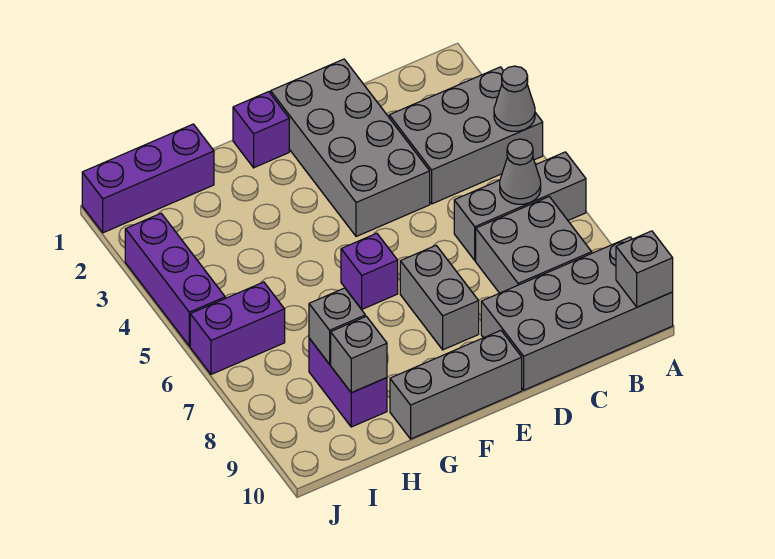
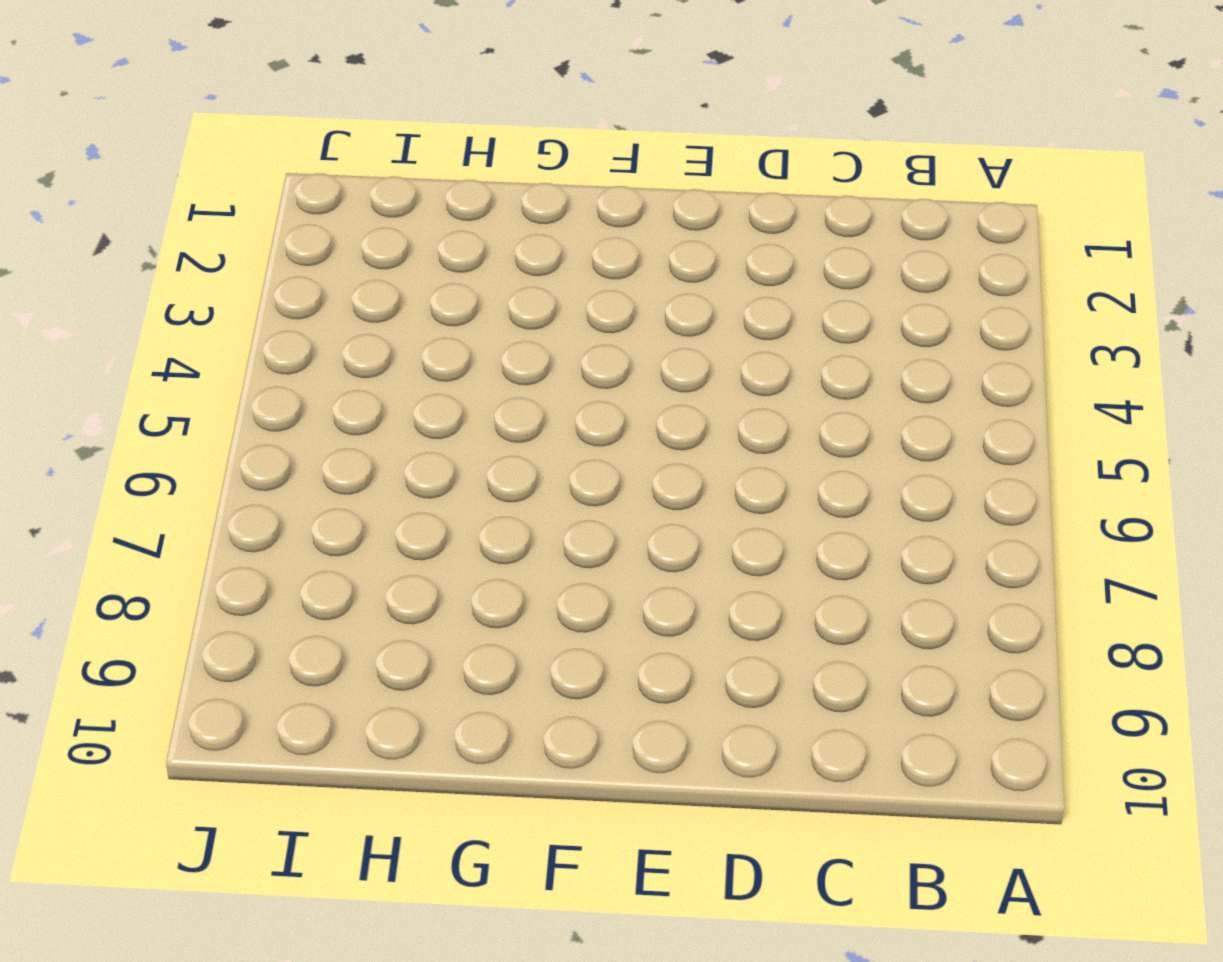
none -> grey brick A3:C4 level 1
none -> grey brick A6:C6 level 1
none -> grey brick A9:D10 level 1

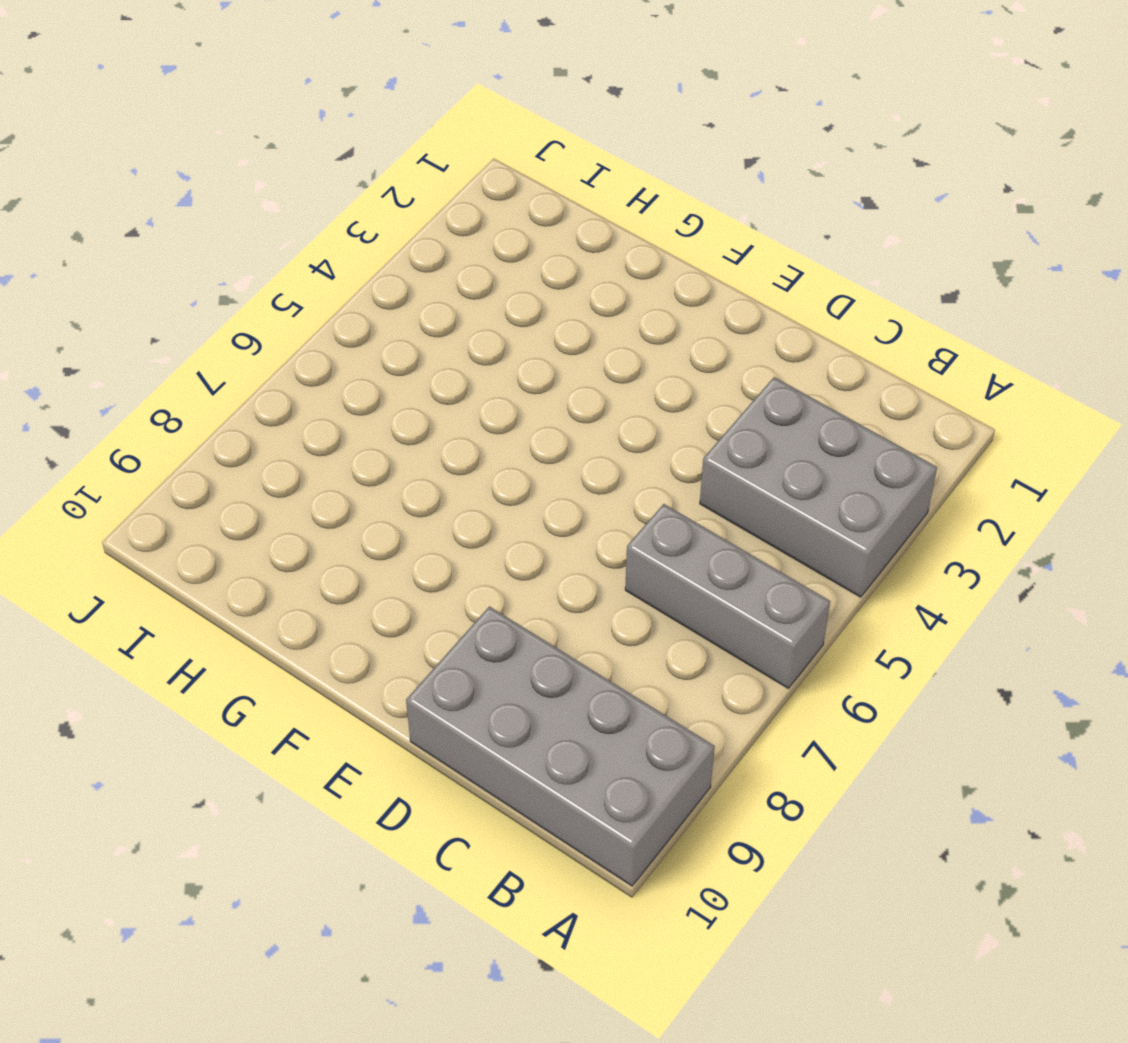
none -> grey brick B7:C8 level 1
none -> grey brick D1:E4 level 1
none -> grey brick E7:E8 level 1

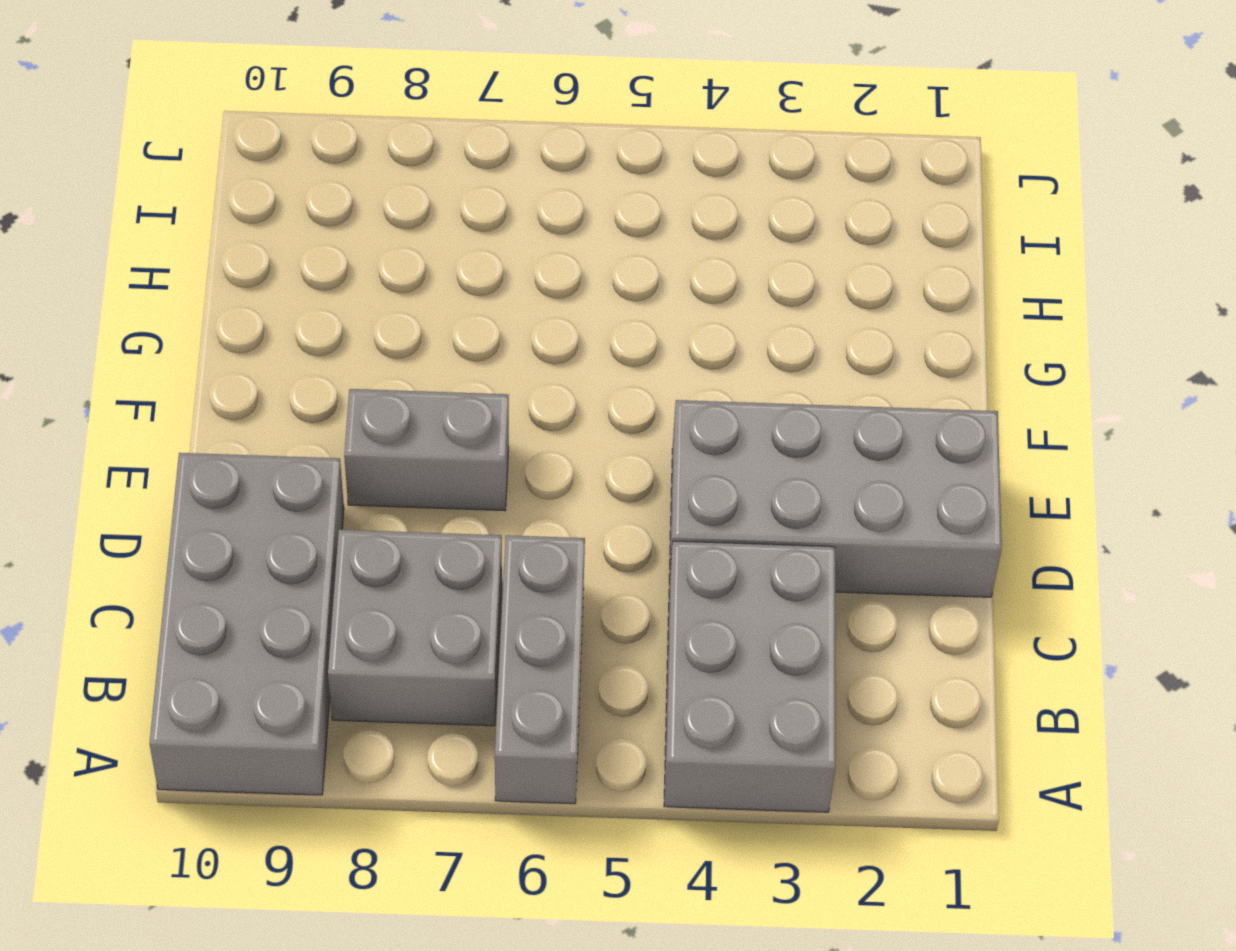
none -> grey brick E10:G10 level 1
none -> purple brick F1 level 1
none -> purple brick F6 level 1

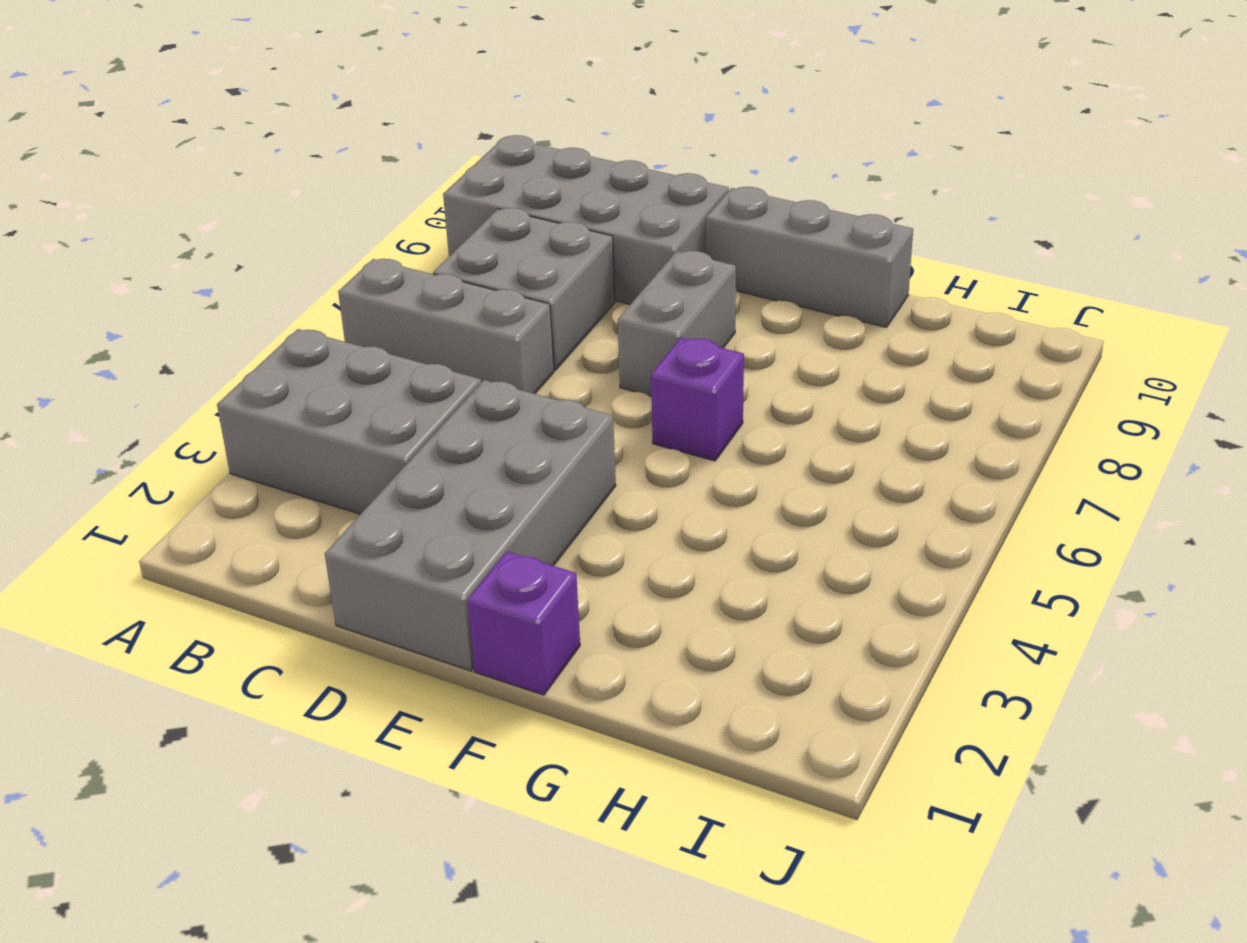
none -> purple brick H1:J1 level 1
none -> purple brick H8:H9 level 1
none -> purple brick I6:J6 level 1

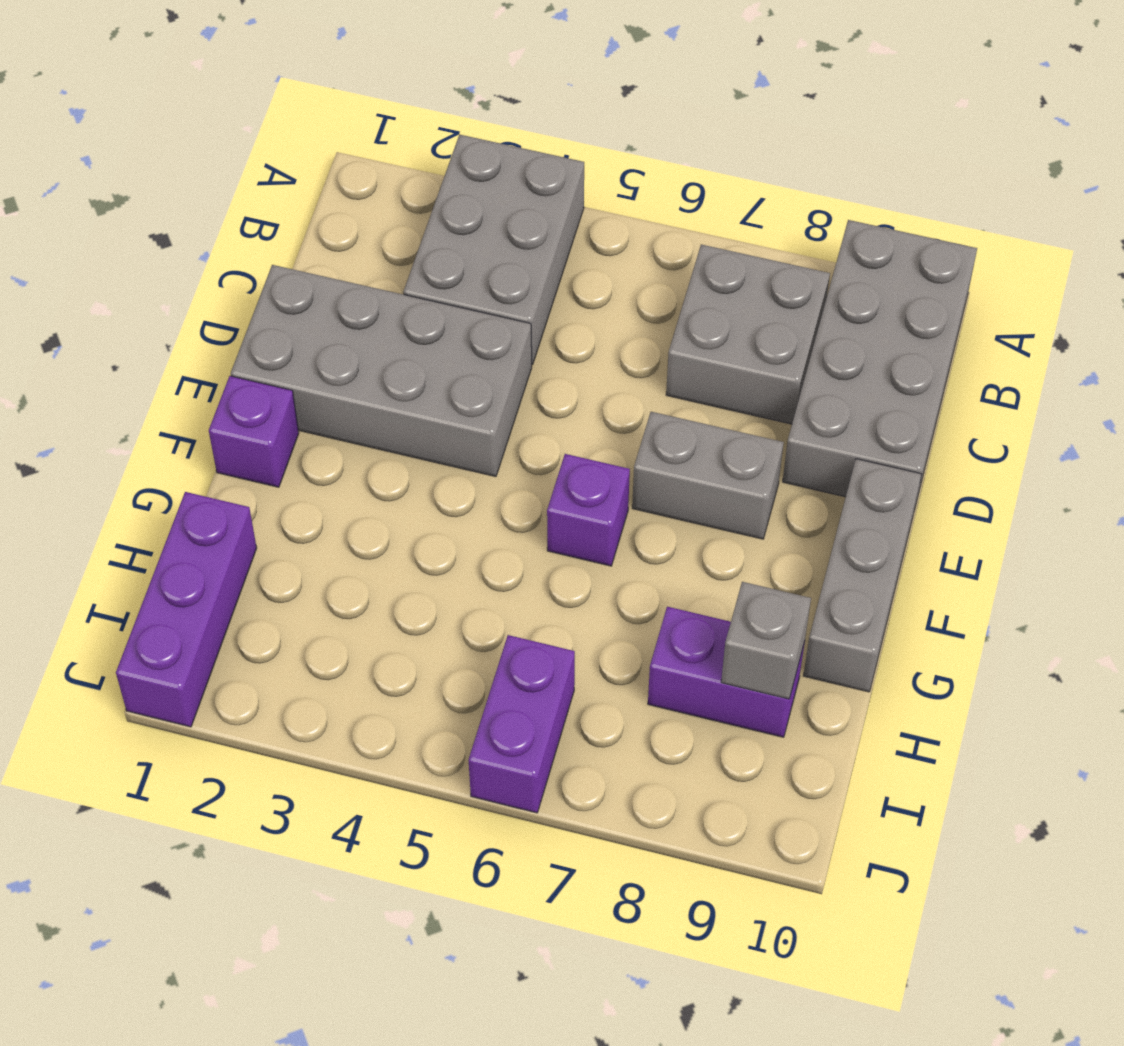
none -> grey brick A6:C6 level 1
none -> purple brick J3:J5 level 1
none -> grey cone A4 level 2

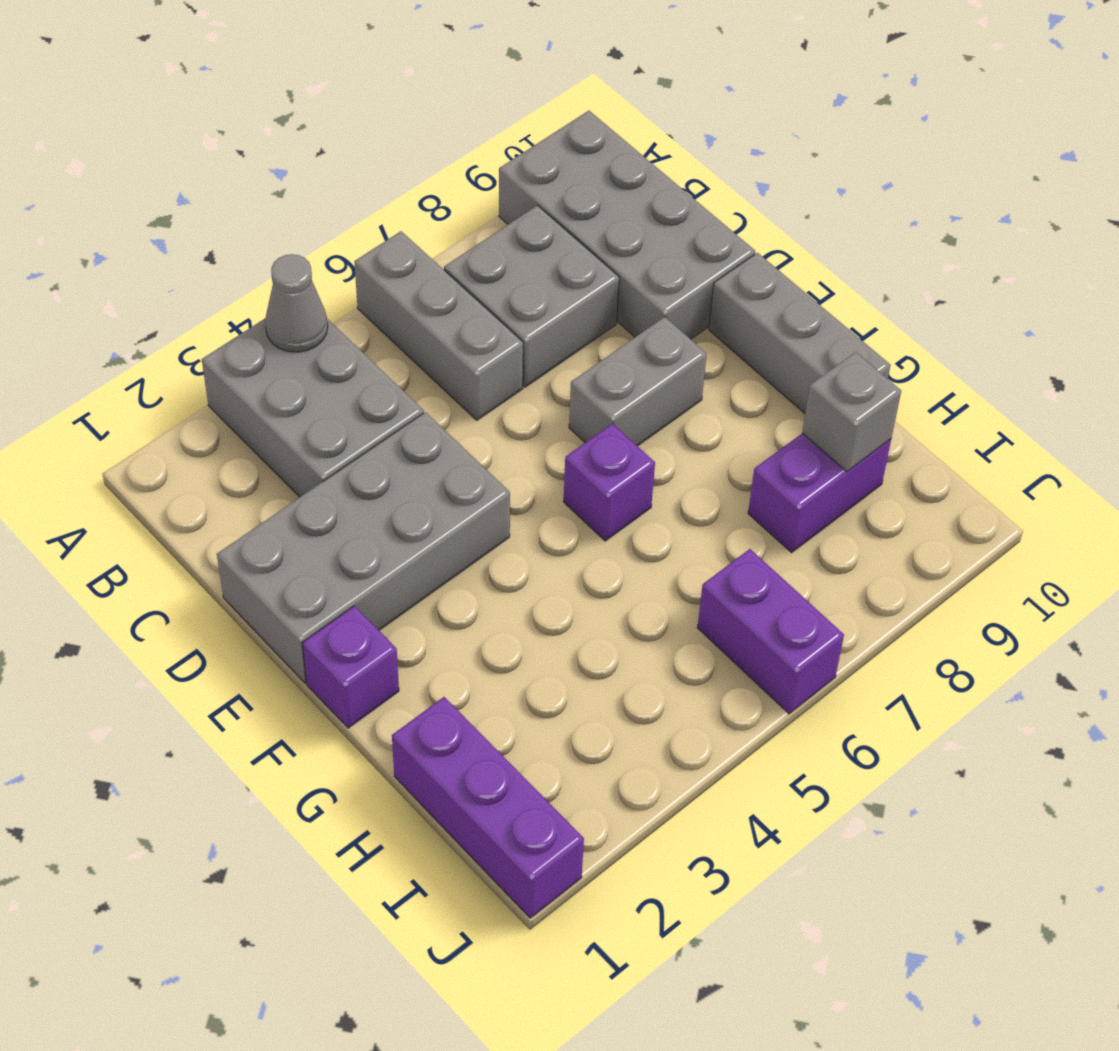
none -> purple brick J3:J5 level 1
none -> grey brick A10 level 2
none -> grey cone B6 level 2

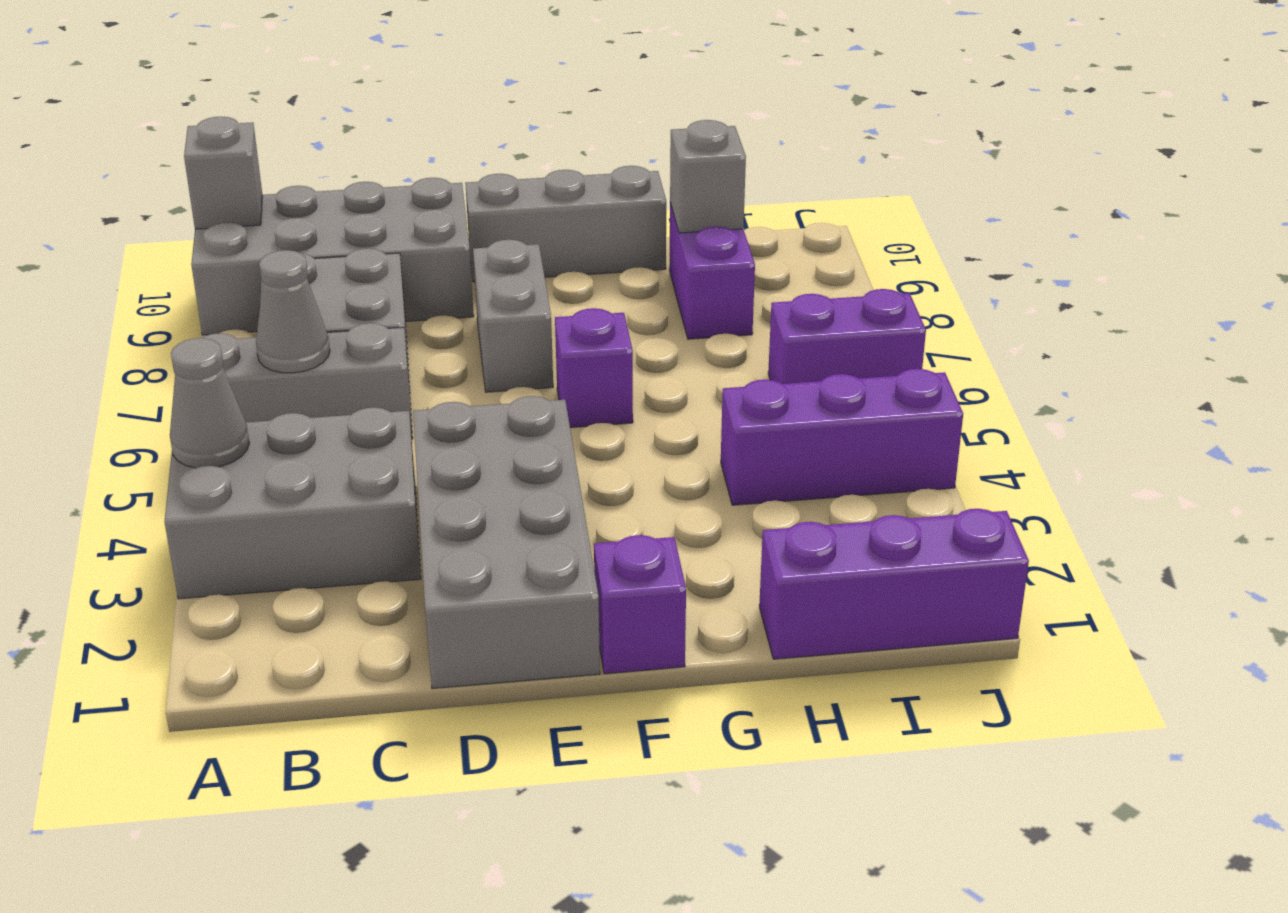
purple brick H4:J4 level 1 -> purple brick J3:J5 level 1
none -> grey brick H8 level 2

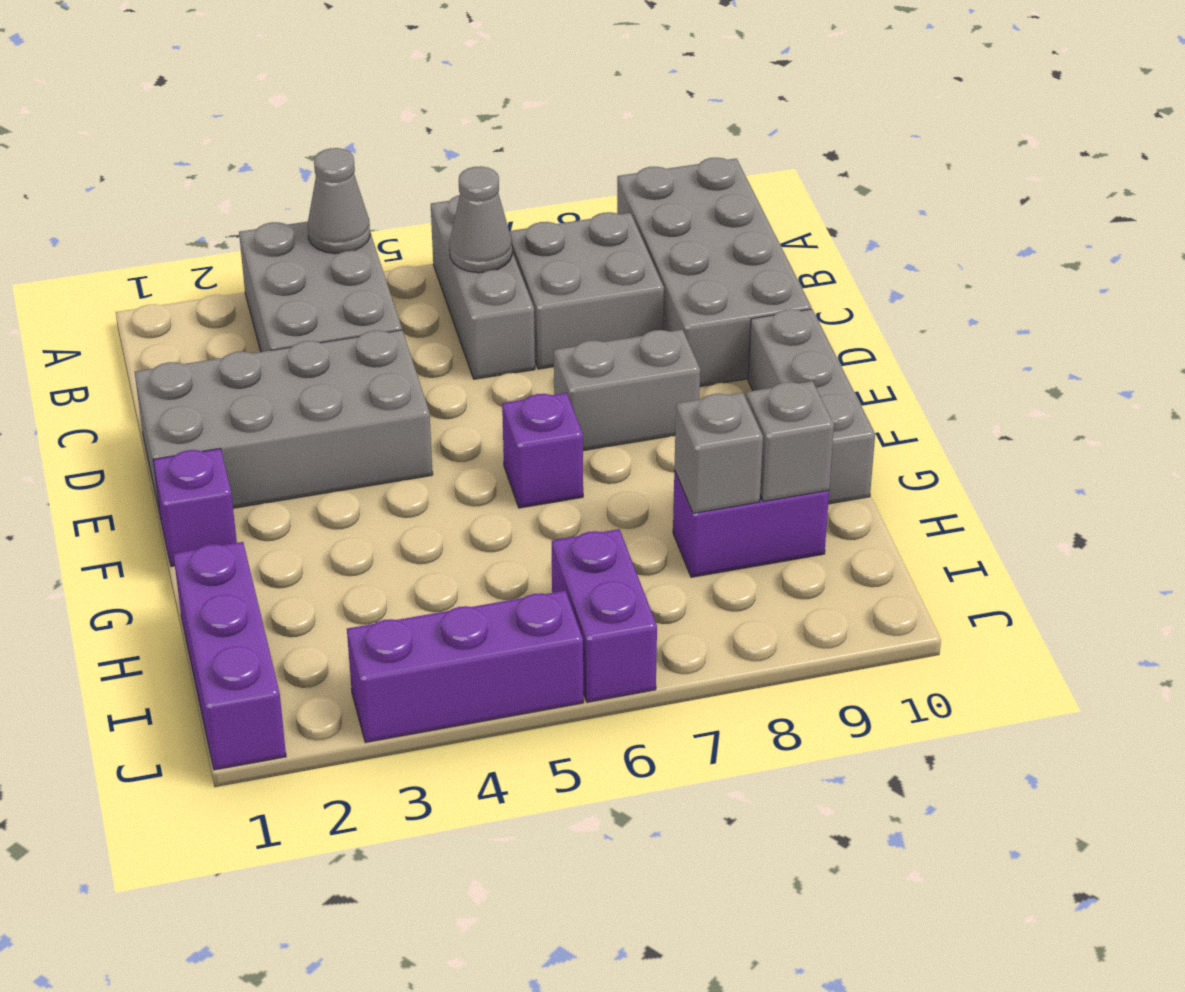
none -> grey brick A10 level 2

